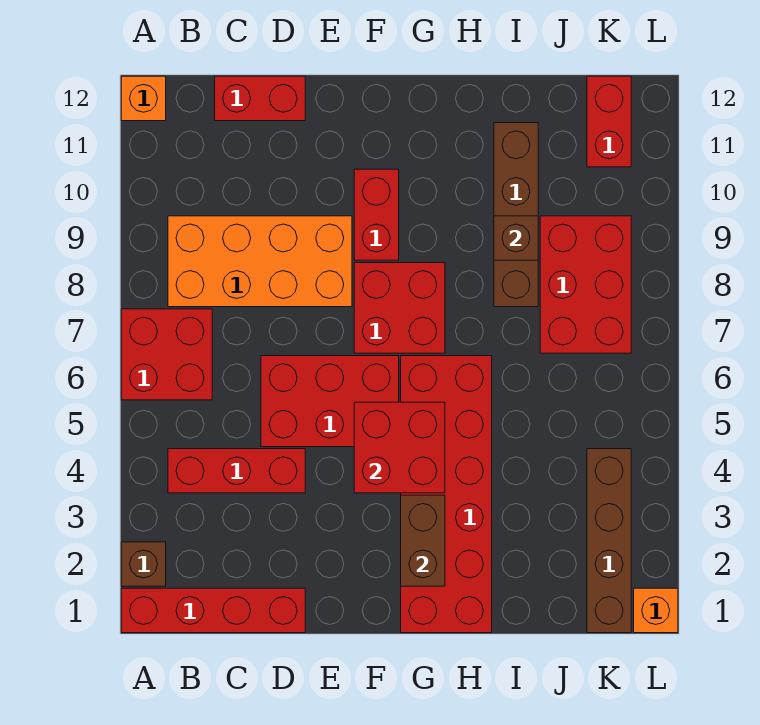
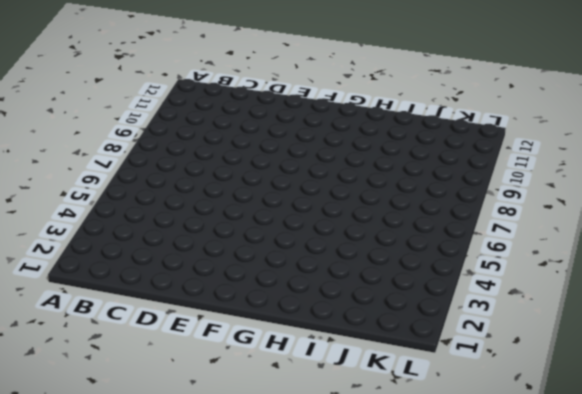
none -> red brick A1:D1 level 1
none -> brown brick A2 level 1
none -> red brick A6:B7 level 1

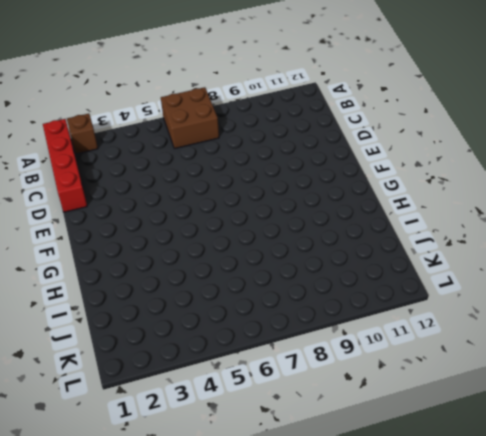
brown brick A6:B7 level 1 -> red brick A6:B7 level 1
none -> orange brick A12 level 1
none -> red brick B4:D4 level 1
none -> orange brick B8:E9 level 1

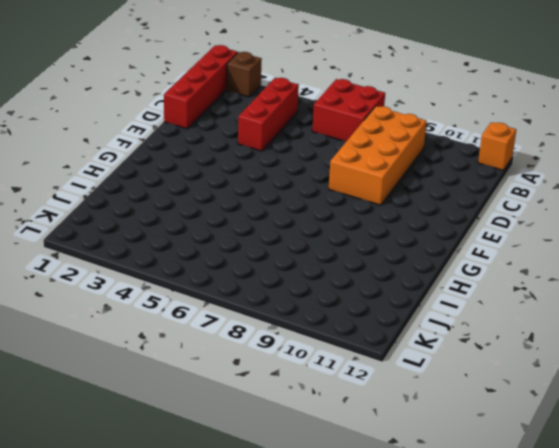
none -> red brick C12:D12 level 1
none -> red brick D5:F6 level 1
none -> red brick F7:G8 level 1

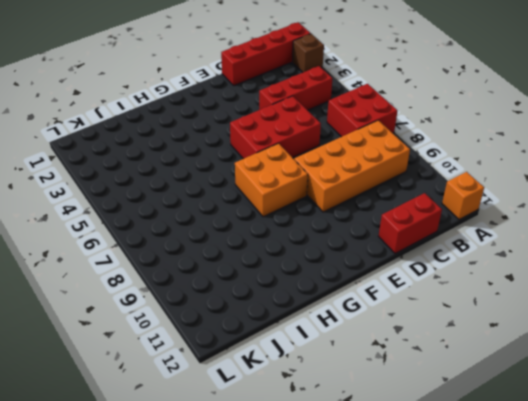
orange brick F7:G8 level 1 -> red brick F7:G8 level 1
none -> red brick F9:F10 level 1
none -> red brick G1:H6 level 1
none -> brown brick I8:I11 level 1

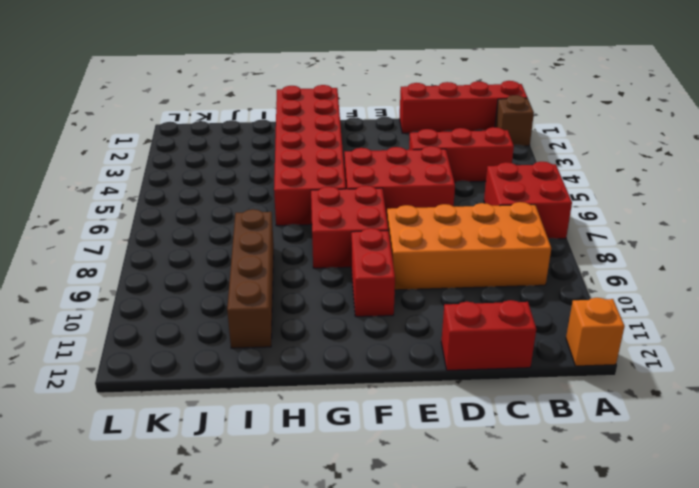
none -> red brick J7:K9 level 1
none -> brown brick K1:K4 level 1
none -> red brick K11:K12 level 1

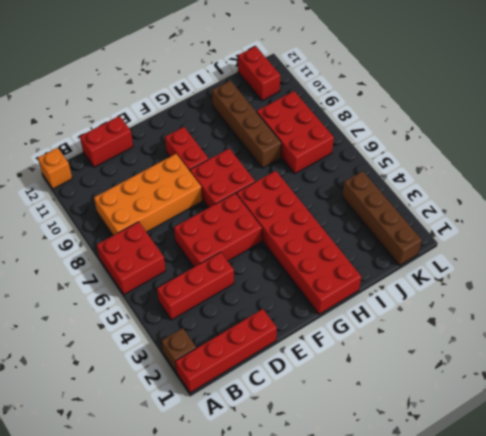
none -> orange brick L1 level 1
none -> red brick F4:G5 level 2
none -> brown brick G2:G3 level 2

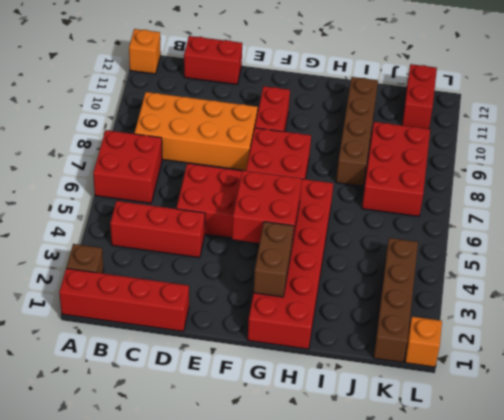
none -> brown brick I9 level 2

